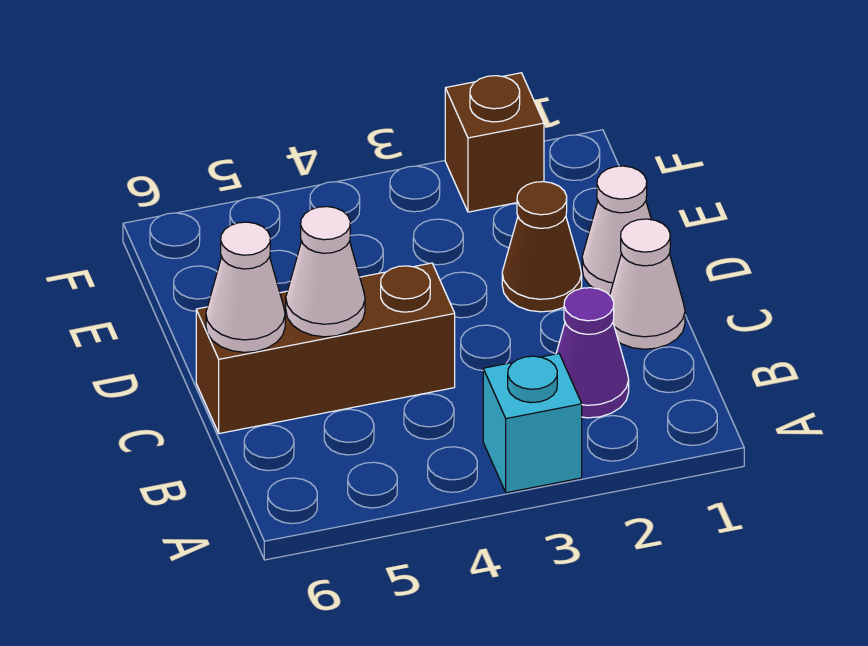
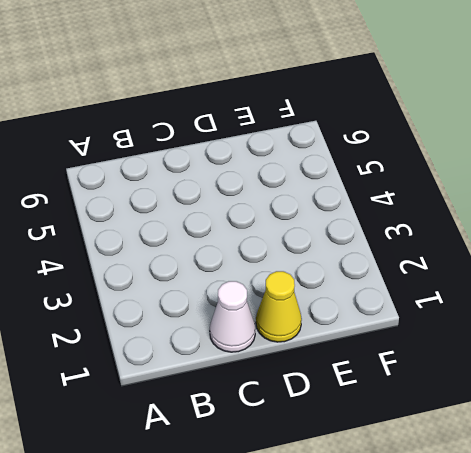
yellow cone D1 level 1 -> white cone D1 level 1
none -> cyan brick A3 level 1
none -> purple cone B2 level 1

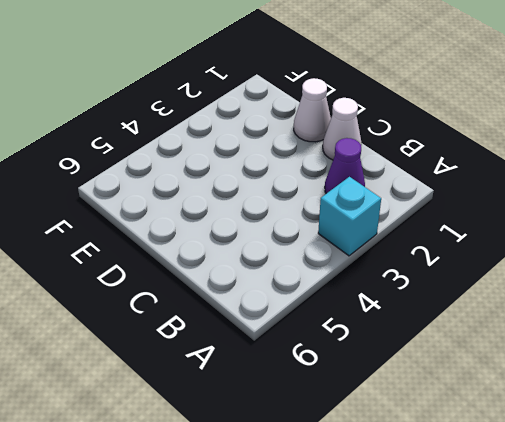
none -> brown brick C4:C6 level 1
none -> brown cone D2 level 1

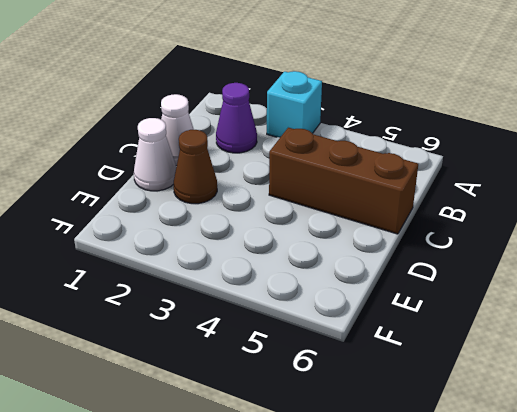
none -> brown brick F2 level 1
none -> white cone C5 level 2

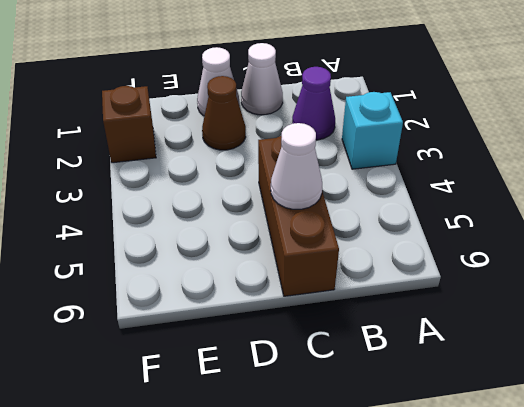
none -> white cone C6 level 2

